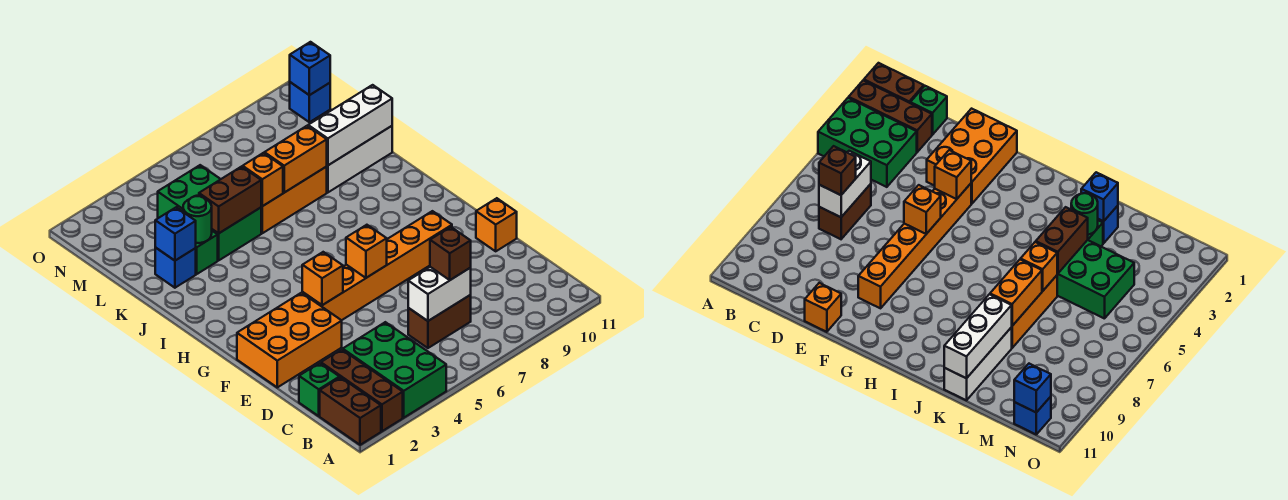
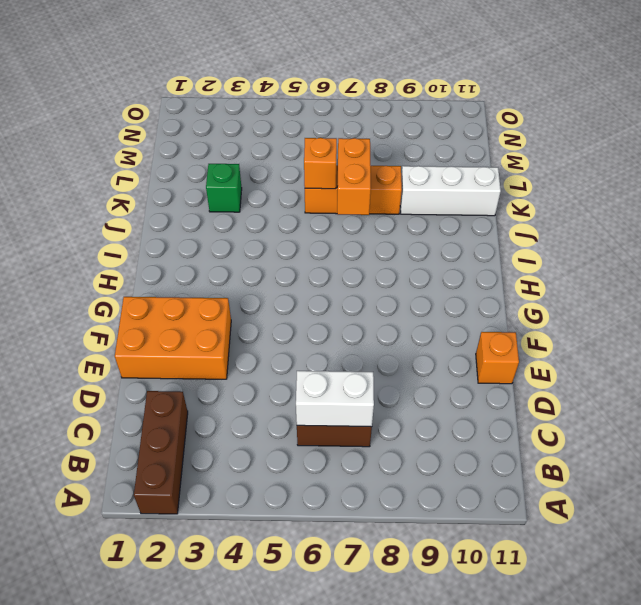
orange brick J7:K7 level 2 -> orange brick K7:K8 level 2
none -> brown brick A1:B1 level 1
none -> green brick A3:C4 level 1
none -> green brick C1 level 1

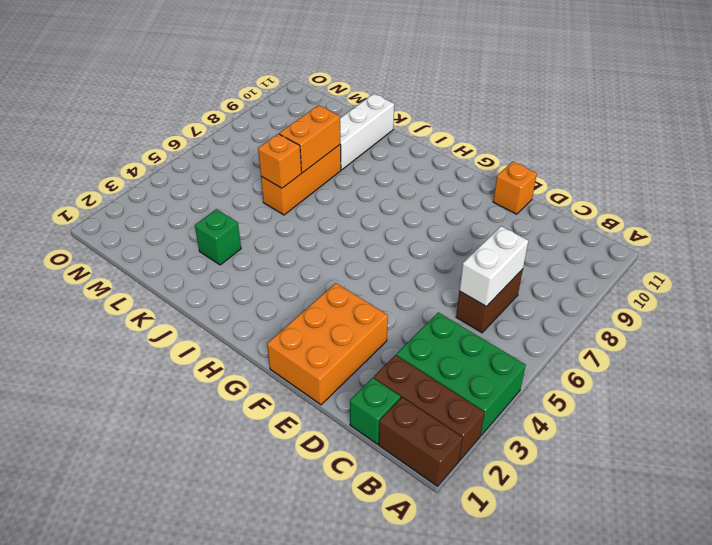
none -> orange brick F4:F9 level 1
none -> blue brick K2 level 1
none -> green brick K4:M5 level 1

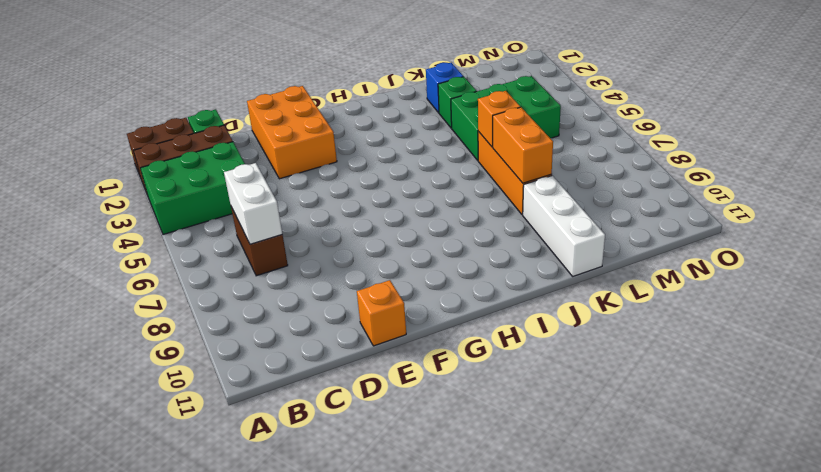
none -> orange brick F4:F9 level 1
none -> blue brick N11 level 1
none -> orange brick F4 level 2

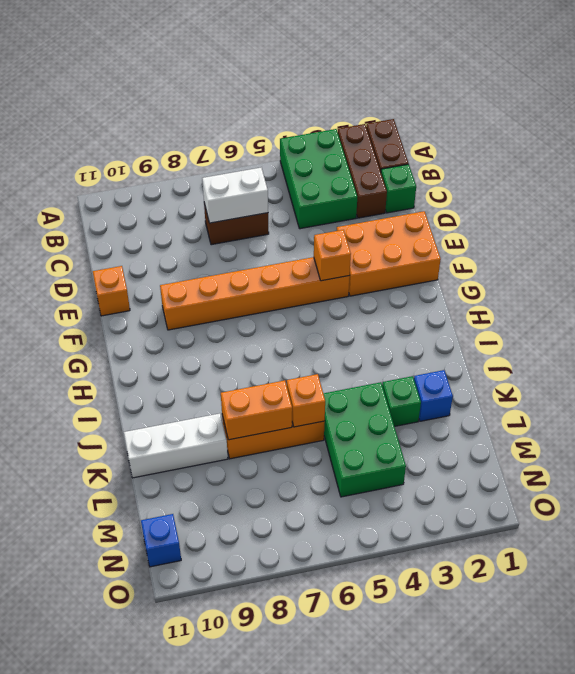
none -> orange brick F6 level 2
none -> blue brick K2 level 2
none -> green round brick K3 level 2

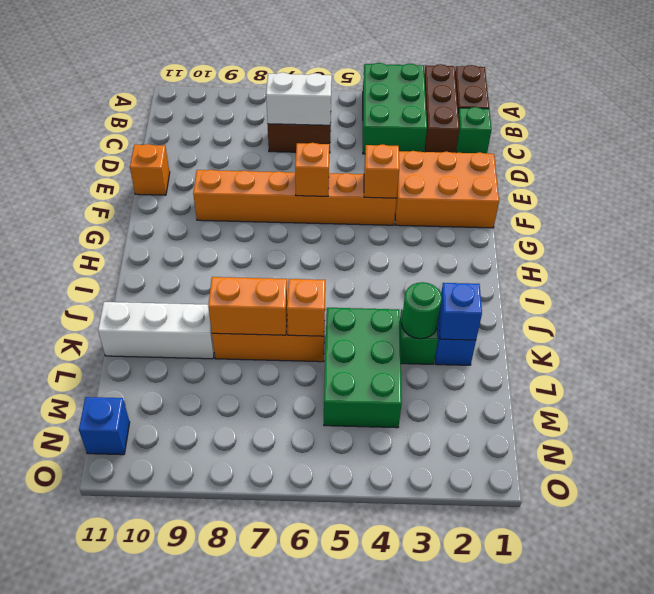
none -> brown brick K4:K5 level 2
none -> white brick K9:K11 level 2
none -> blue brick N11 level 2

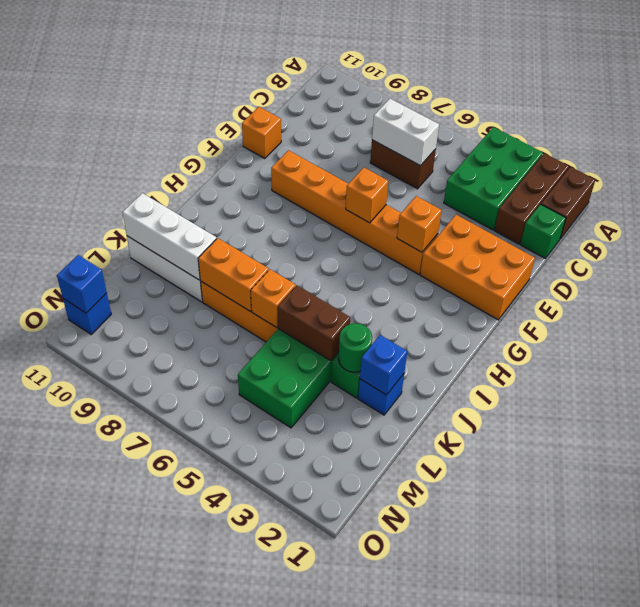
none -> brown brick C7 level 3

